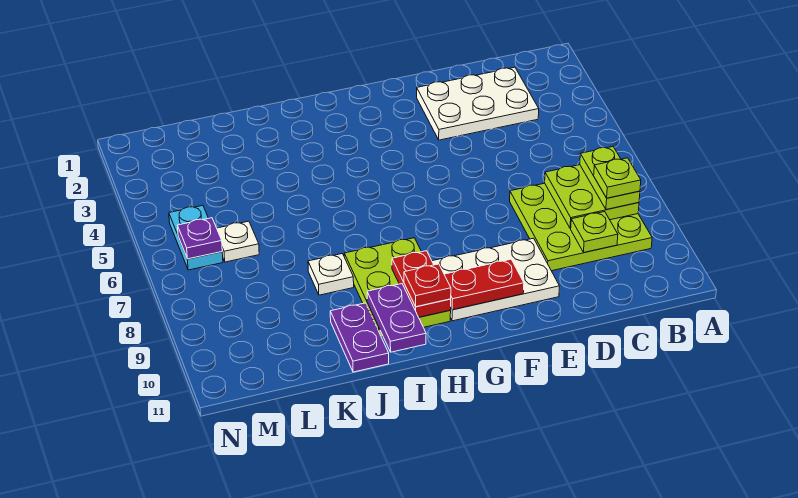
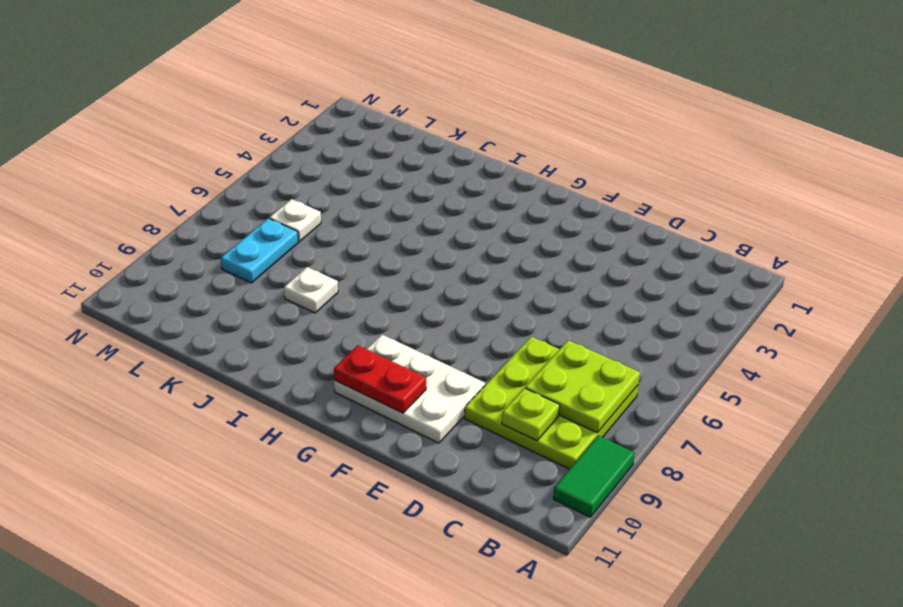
green tile A9:A10 level 1 -> none
cyan plate L7:L8 level 1 -> cyan plate M5:M6 level 1
none -> white plate C2:E3 level 1
none -> lime plate H8:I10 level 1
none -> purple plate J10:J11 level 1

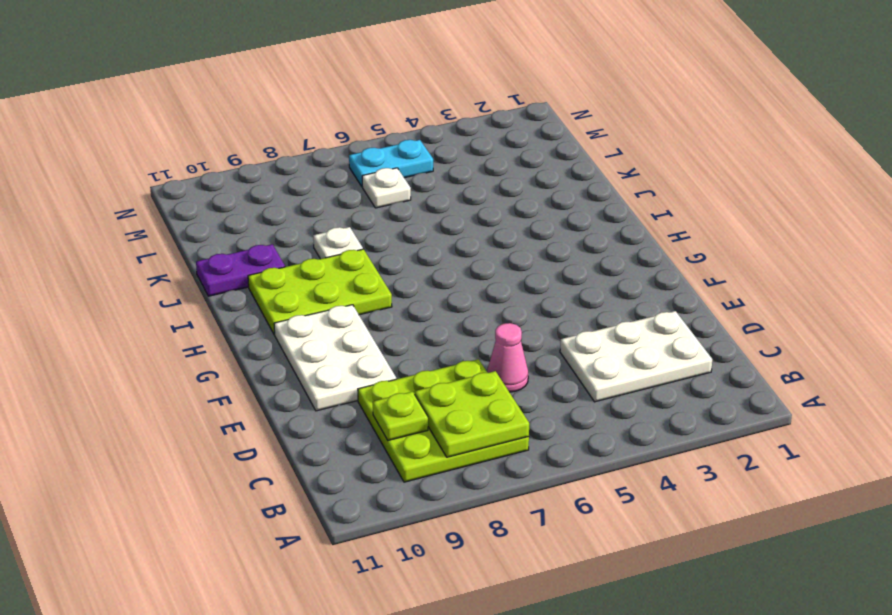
white plate C2:D4 level 1 -> white plate C2:E3 level 1
pink cone D6 level 1 -> none
none -> red plate F10:G10 level 2
none -> red plate H9:H10 level 2
none -> purple plate I10:I11 level 2

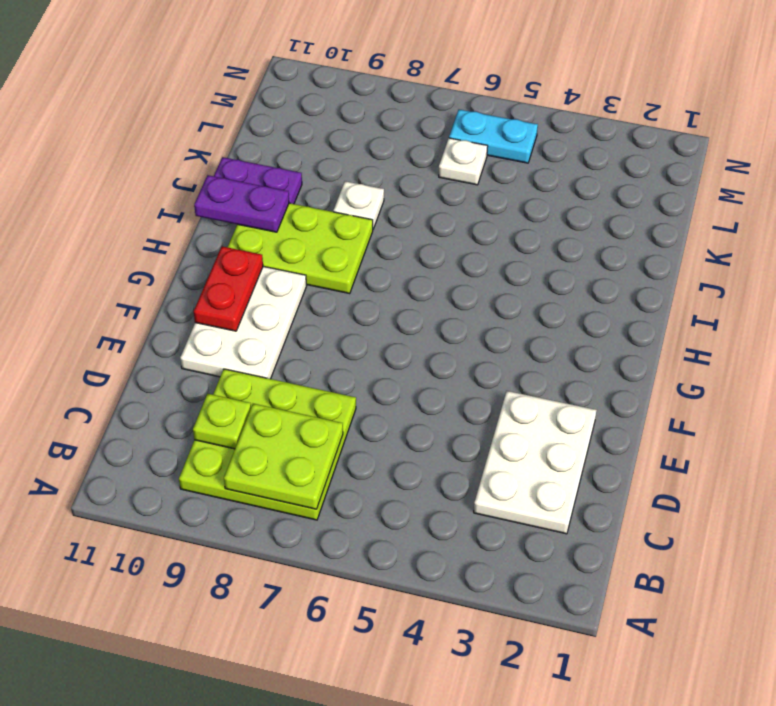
none -> red plate H9:H10 level 2
none -> purple plate M6 level 2
none -> lime plate B7:B8 level 3

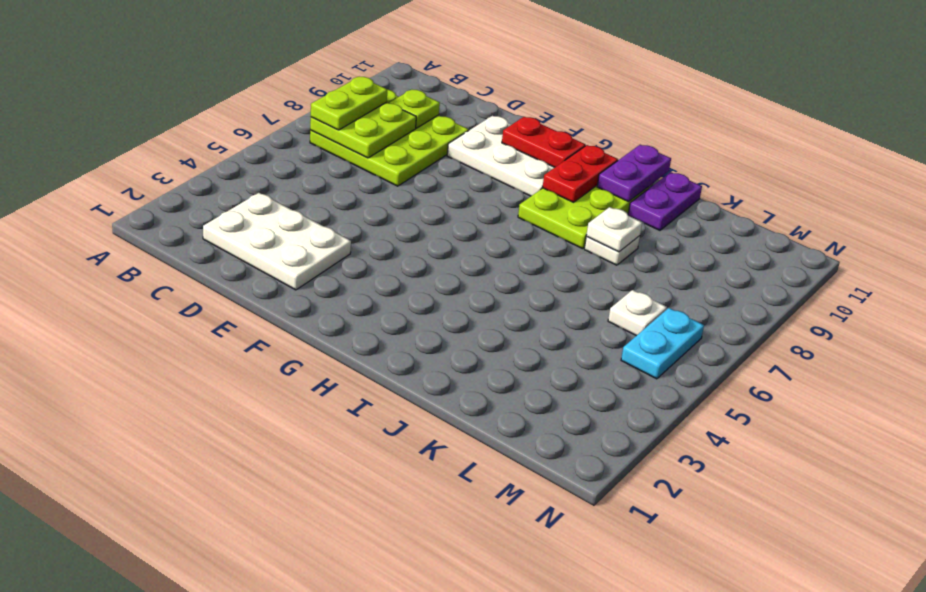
white plate J8 level 2 -> none
none -> purple plate M6 level 2
none -> red plate H10 level 3
none -> lime plate B8 level 4

